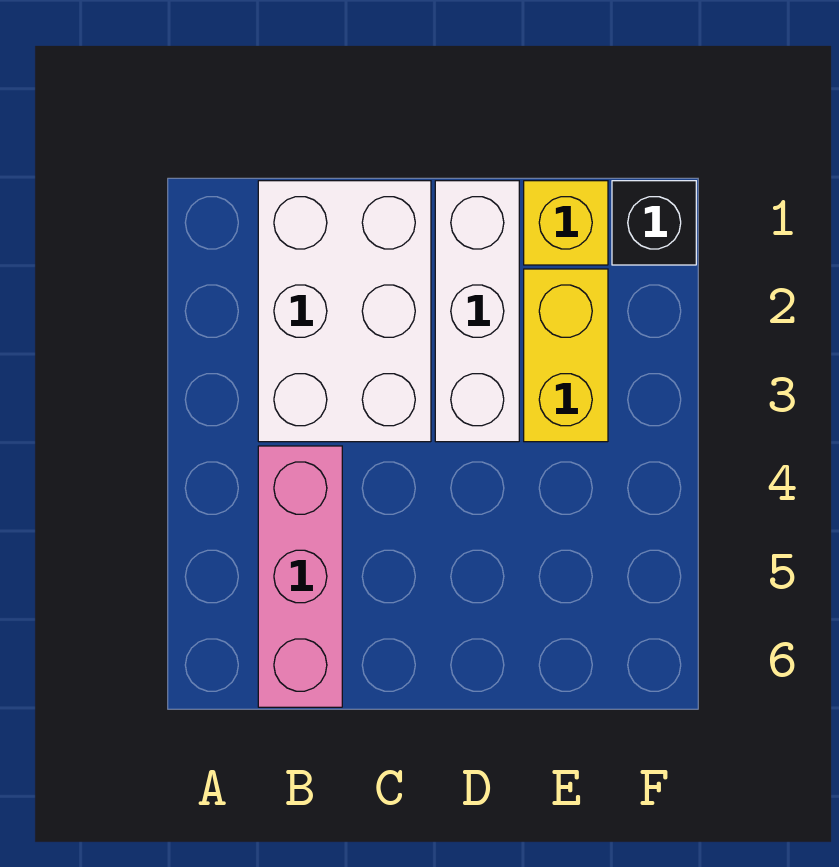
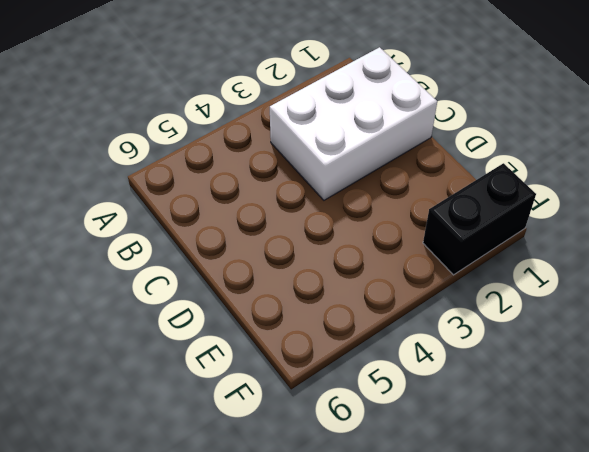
black brick F1:F2 level 1 -> black brick F1 level 1
none -> pink brick B4:B6 level 1
none -> white brick D1:D3 level 1

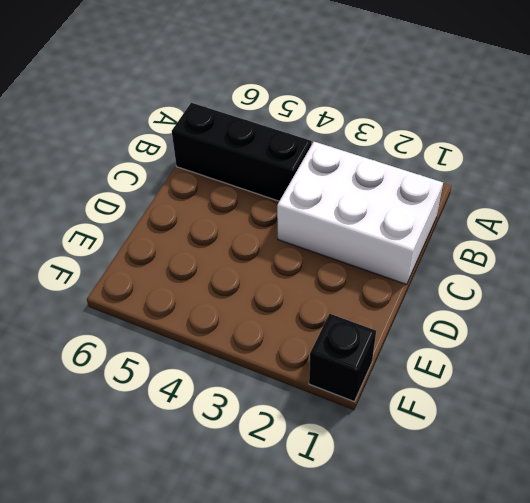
black brick B4:B6 level 1 -> pink brick B4:B6 level 1
none -> white brick D1:D3 level 1
none -> yellow brick E1 level 1

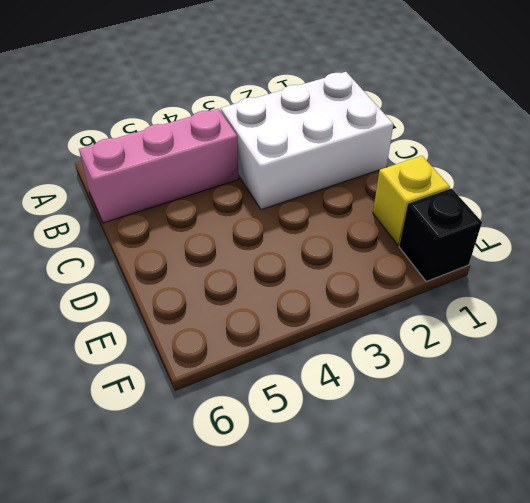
none -> white brick D1:D3 level 1
none -> yellow brick E2:E3 level 1

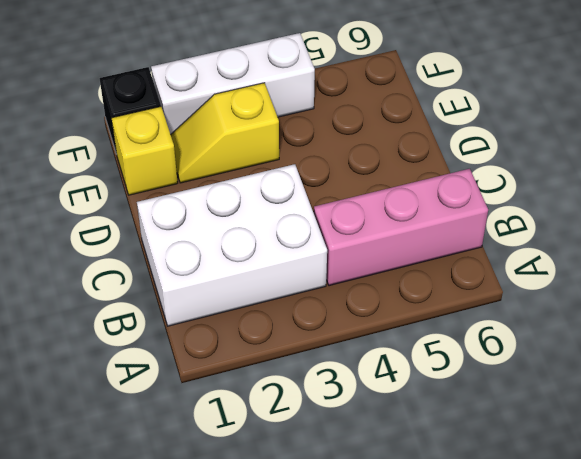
yellow slope E2:E3 level 1 top 3 -> yellow brick E2:E3 level 1
white brick F2:F4 level 1 -> white brick D1:D3 level 1

